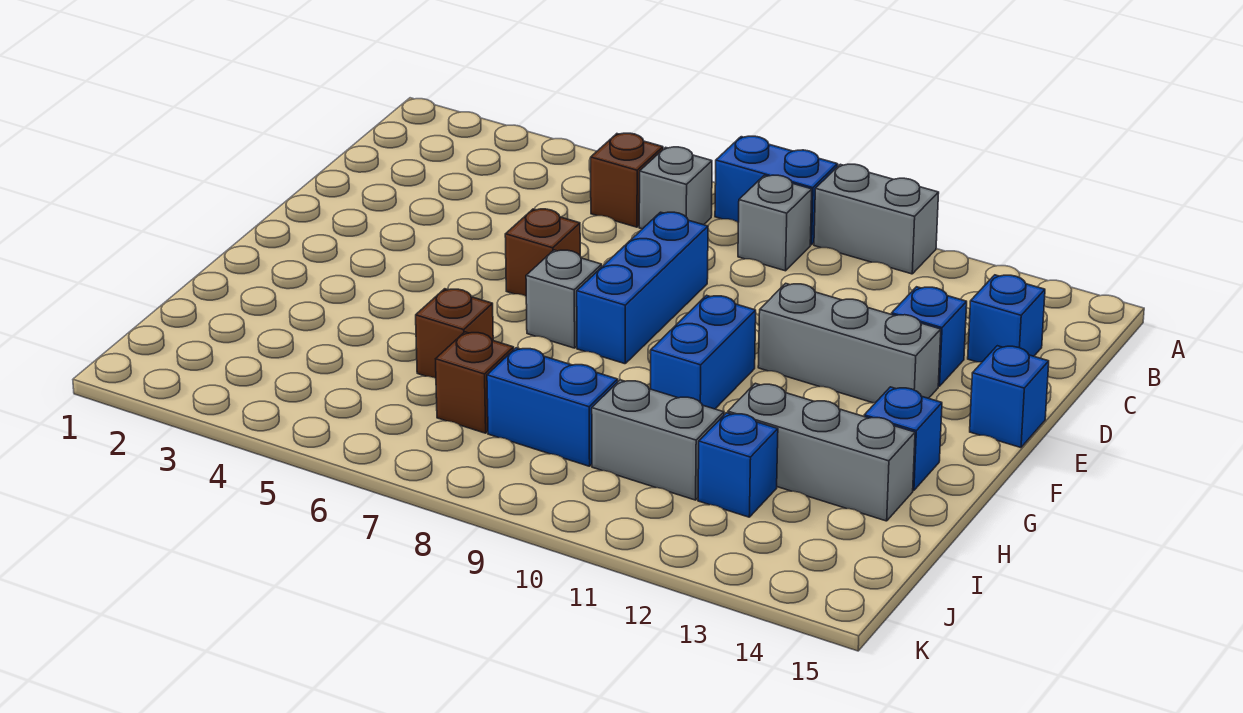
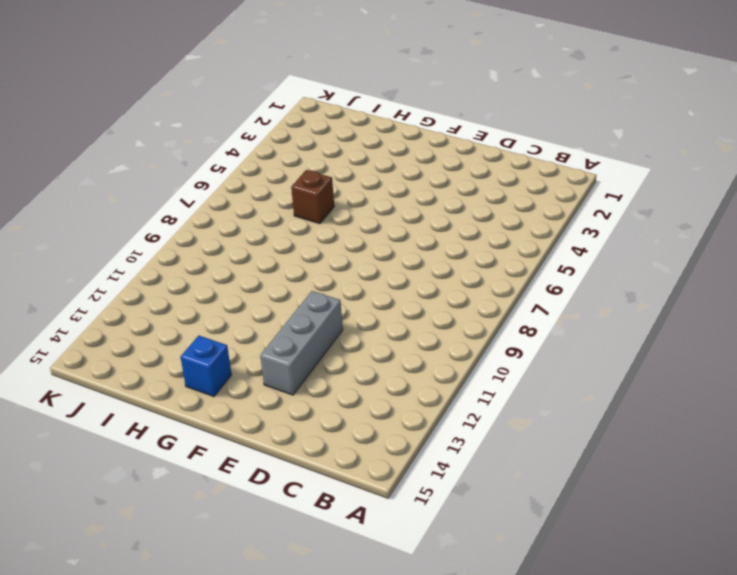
none -> blue brick A8:A9 level 1
none -> grey brick A10:A11 level 1
none -> brown brick B6 level 1

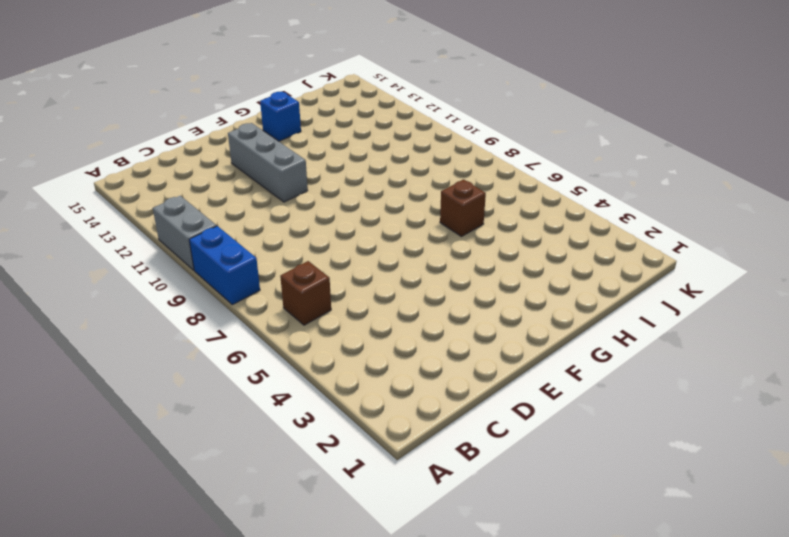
none -> grey brick B7 level 1
none -> grey brick B9 level 1
none -> blue brick C14 level 1

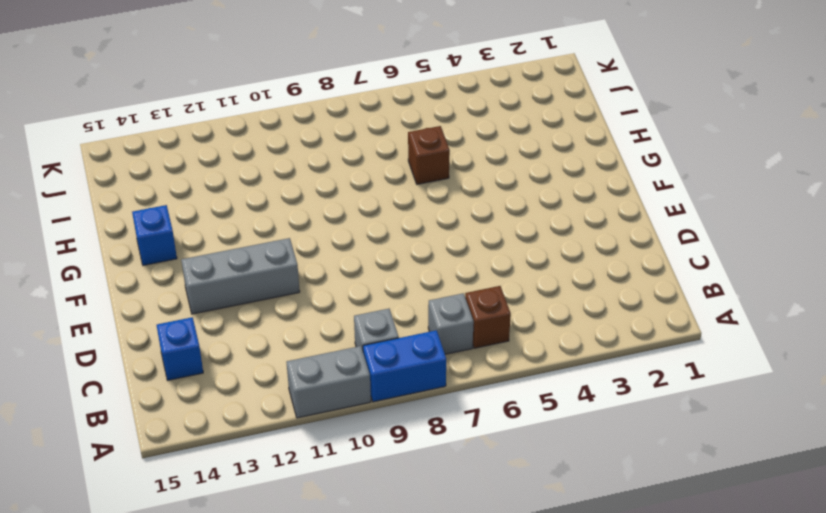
none -> blue brick D8:F8 level 1
none -> blue brick D13 level 1
none -> brown brick E6 level 1

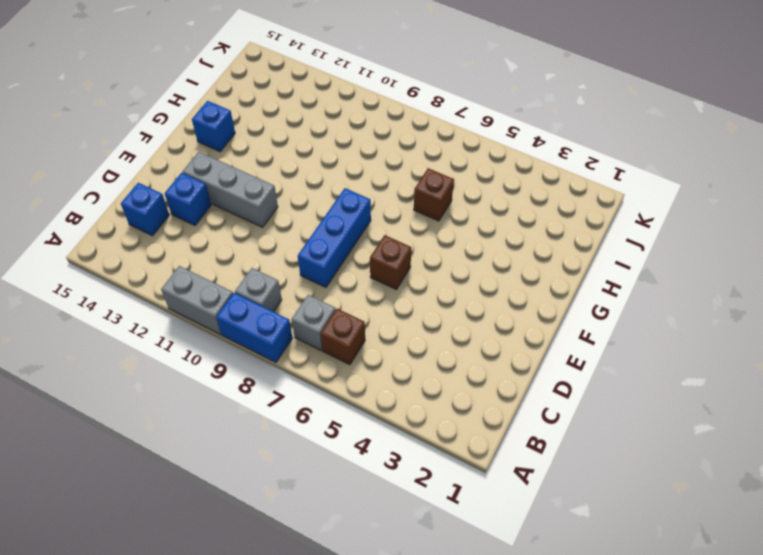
none -> blue brick E15 level 1
none -> grey brick F7 level 1
none -> blue brick F10:G10 level 1

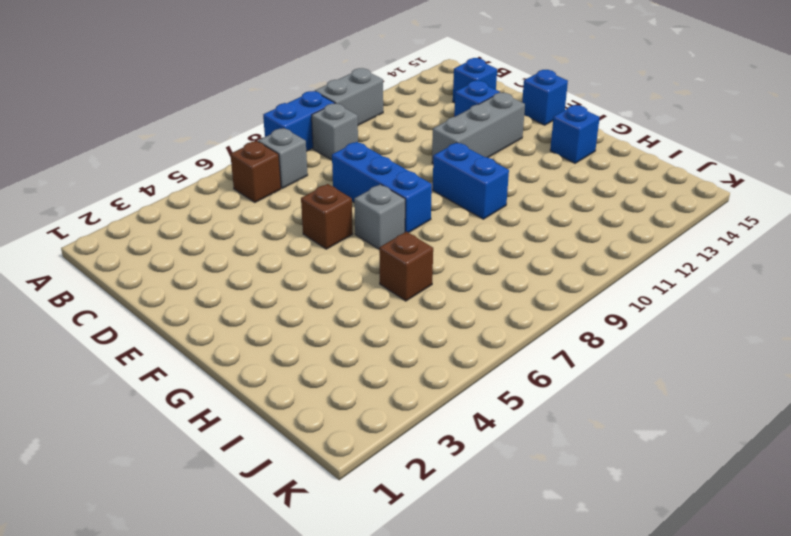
none -> grey brick H12:H14 level 1
none -> brown brick I7 level 1
none -> blue brick I8:I9 level 1

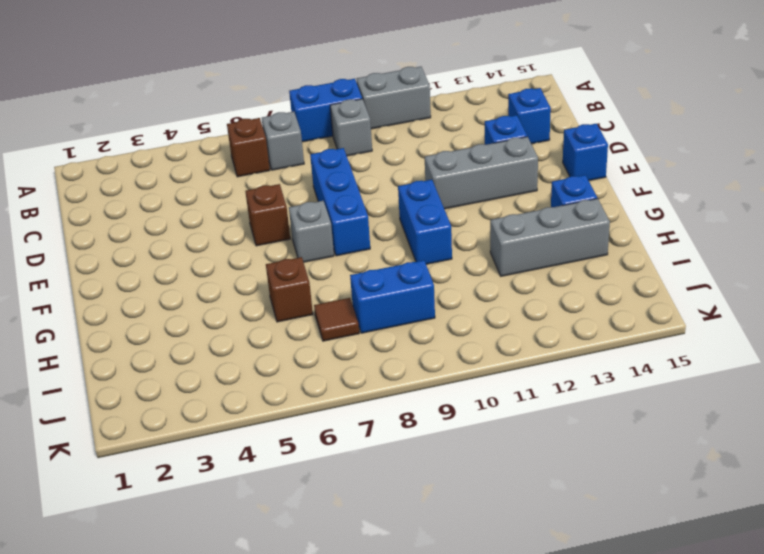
brown tile I7 level 1 -> brown brick I7 level 1
none -> grey brick I10:I11 level 1
none -> blue brick I12 level 1

